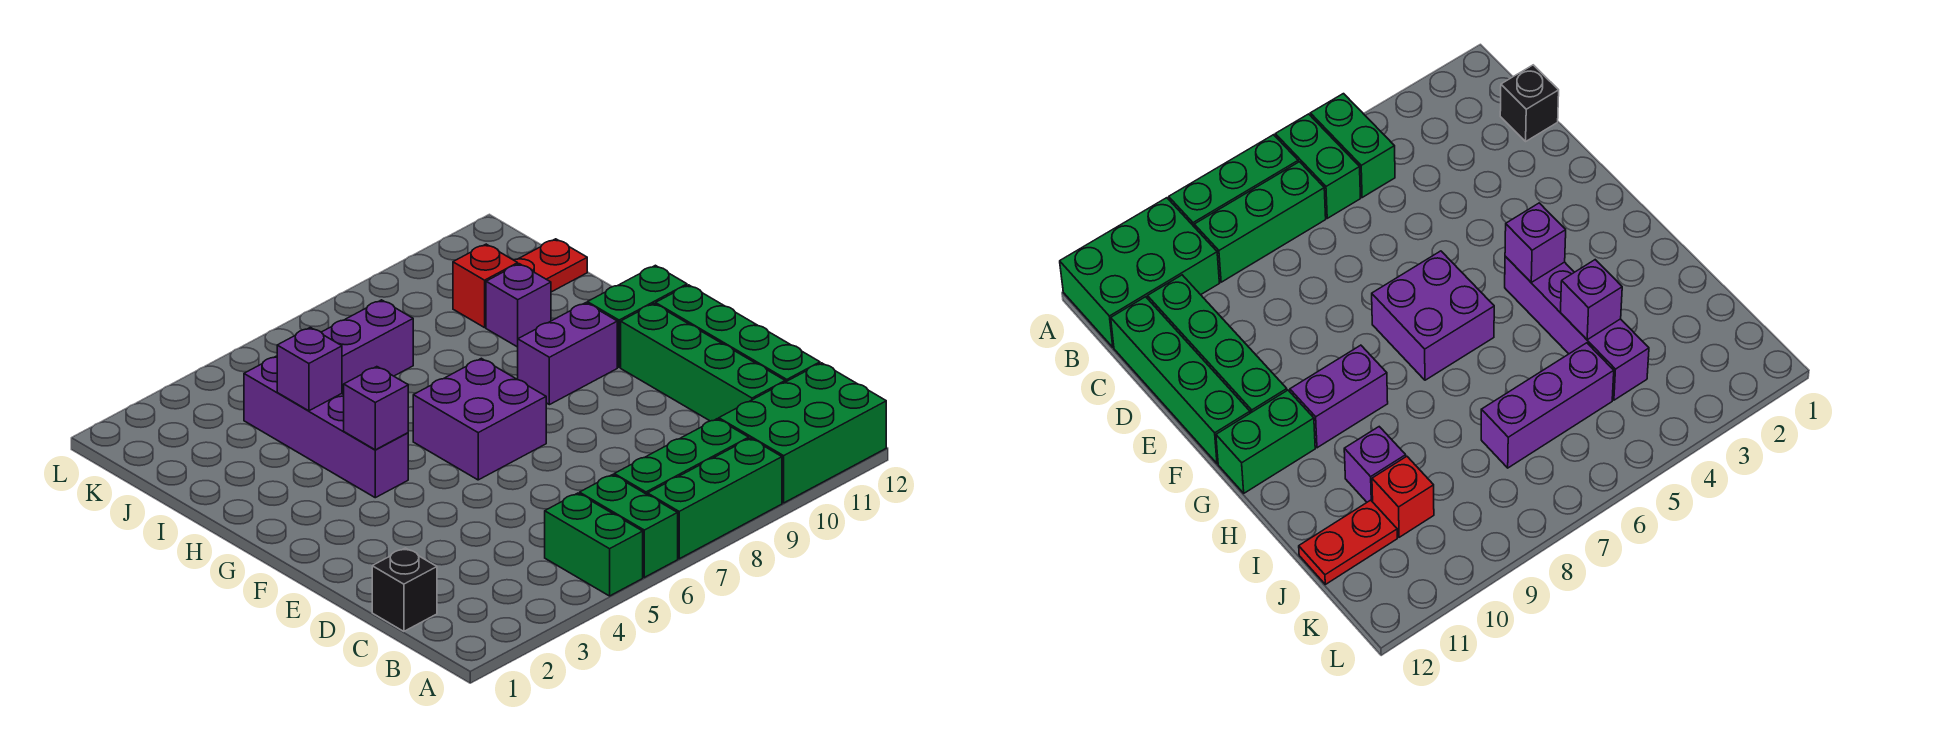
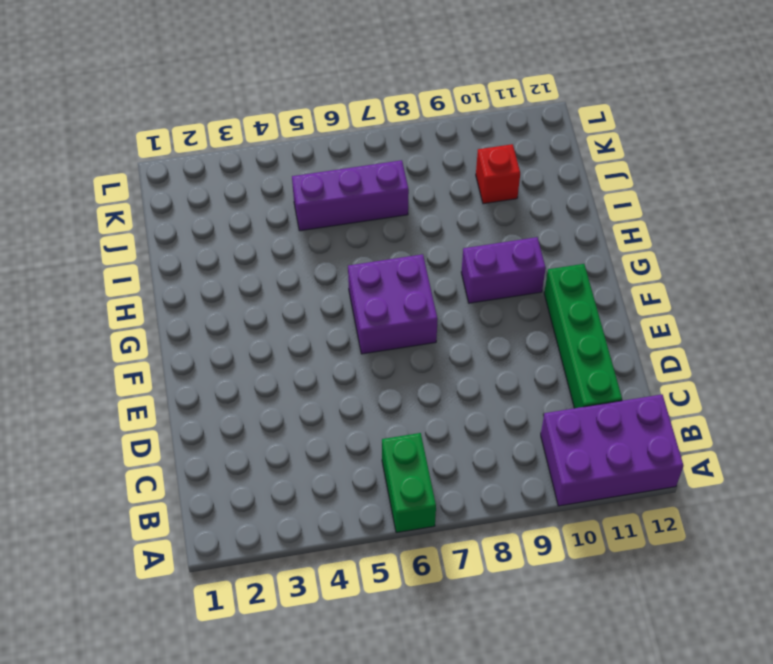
purple brick A10:B12 level 1 -> green brick A10:B12 level 1
none -> green brick A5:B5 level 1
none -> green brick A7:A9 level 1
none -> green brick B7:B9 level 1

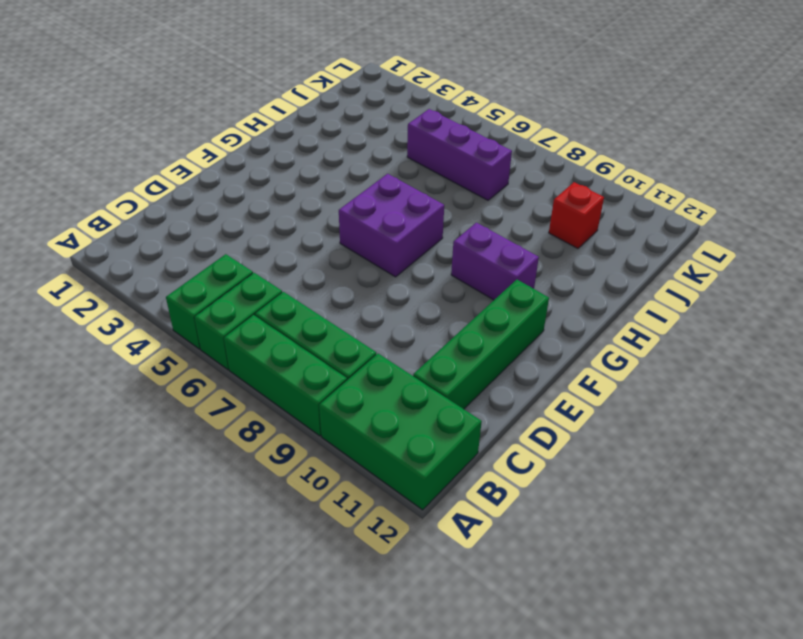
none -> black brick C1 level 1
none -> green brick C12:F12 level 1
none -> purple brick G4:J4 level 1

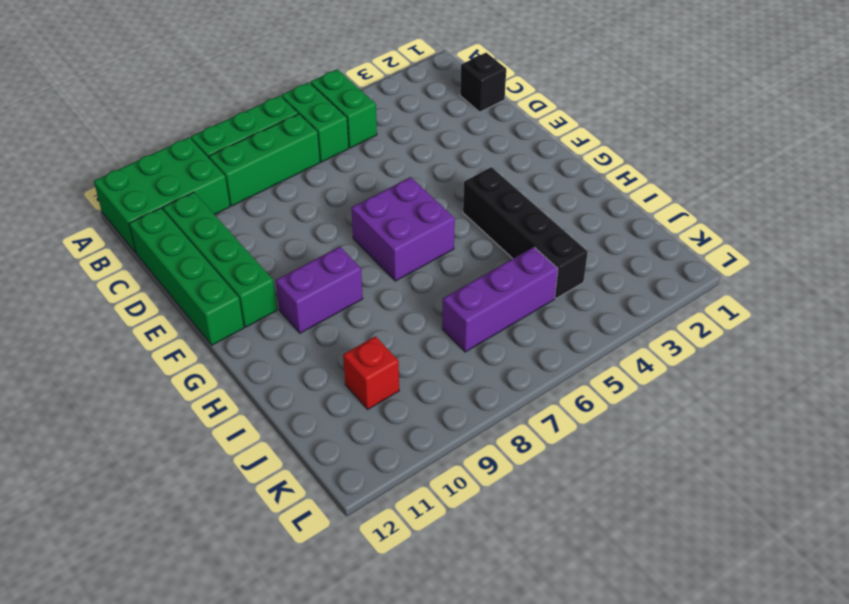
black brick G4:J4 level 1 -> purple brick G4:J4 level 1
none -> green brick G11:G12 level 1
none -> purple brick I10 level 1
none -> red plate J11:J12 level 1

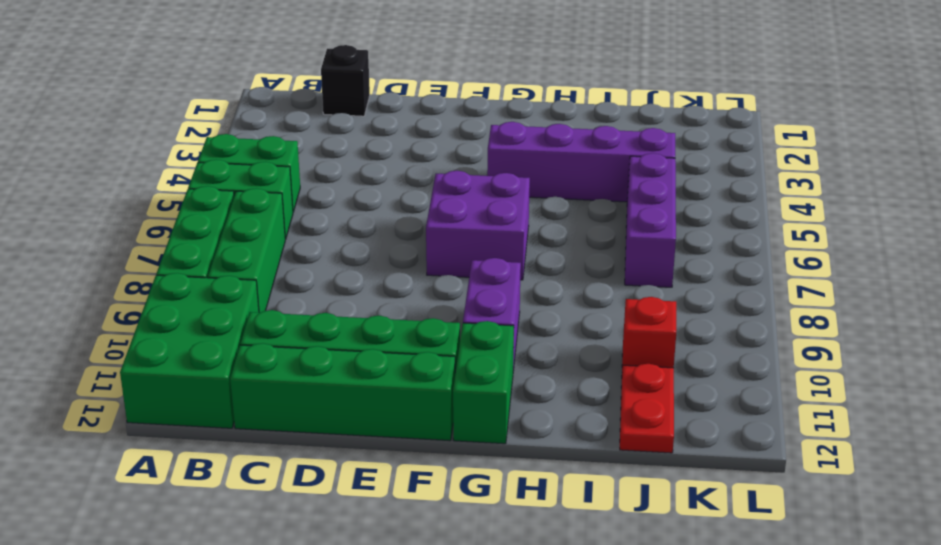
none -> purple brick I10 level 1
none -> purple brick G4 level 2
none -> purple brick I4 level 2

